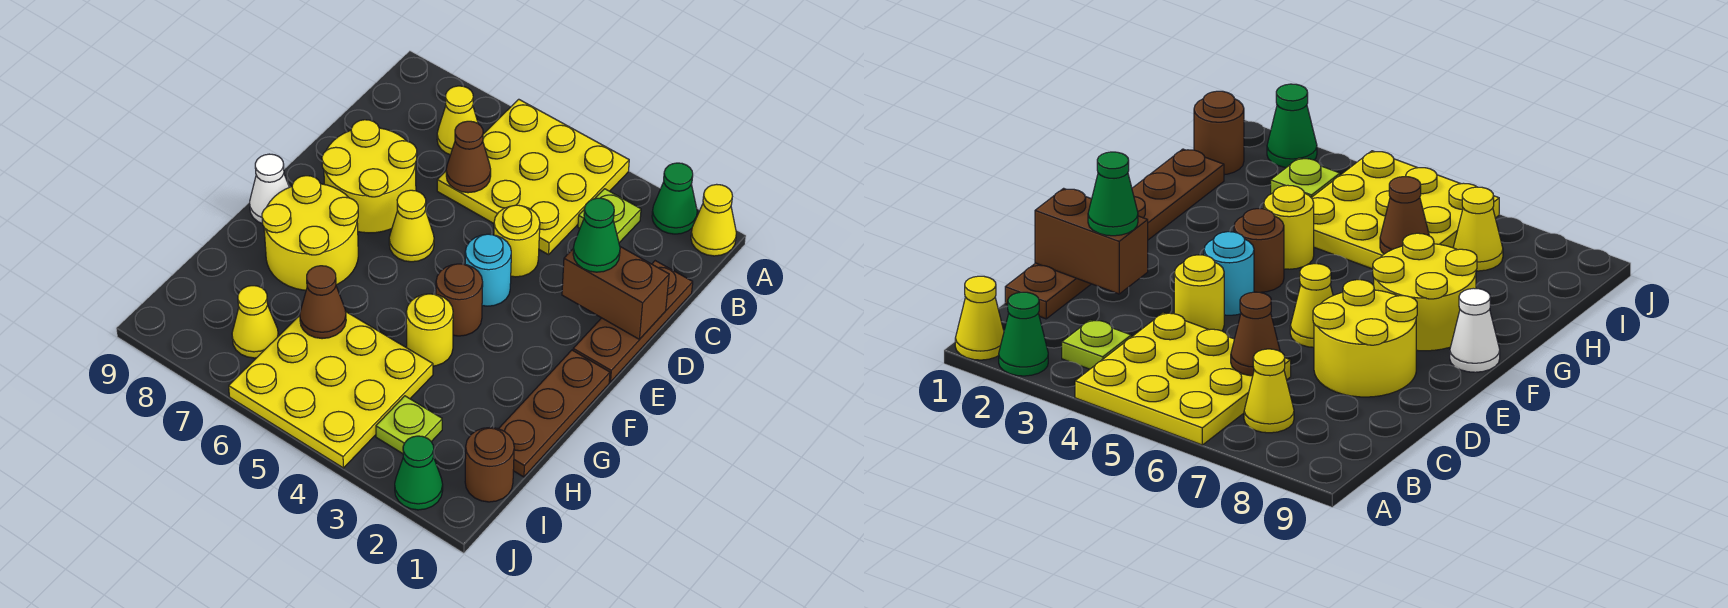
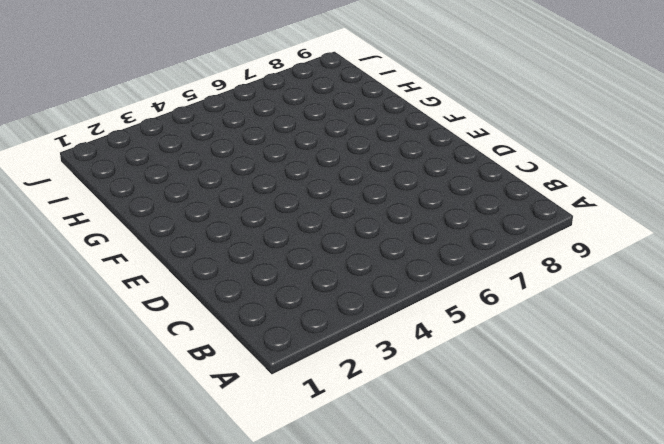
none -> yellow cone A1 level 1
none -> green cone A2 level 1
none -> yellow plate A4:C6 level 1

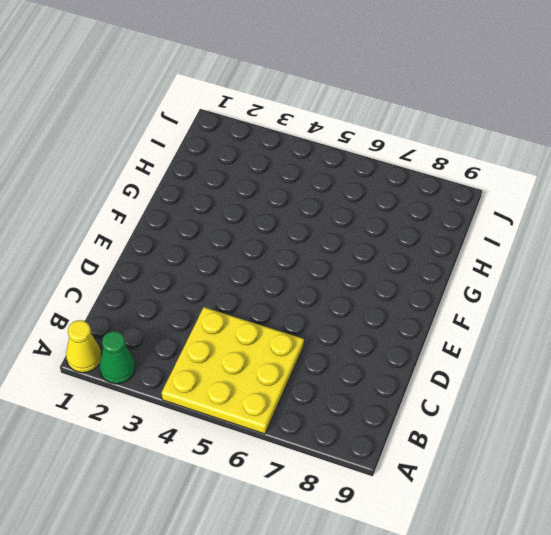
none -> lime plate B3 level 1
none -> yellow cone B7 level 1
none -> brown plate C1:E1 level 1

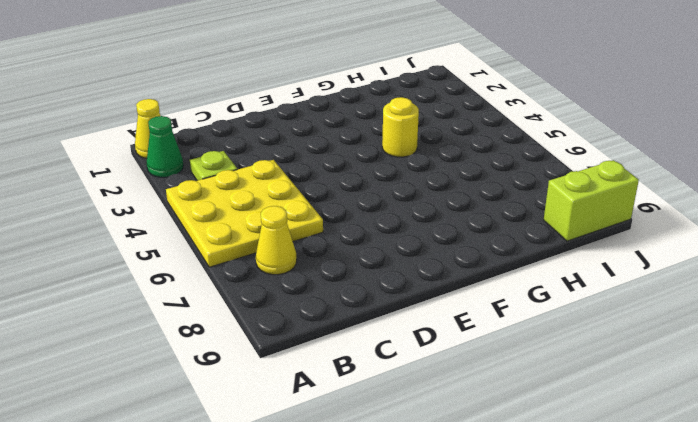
lime brick I9:J9 level 1 -> none
none -> brown plate C1:E1 level 1
none -> yellow round brick D4 level 1
none -> yellow round brick D7:E8 level 1

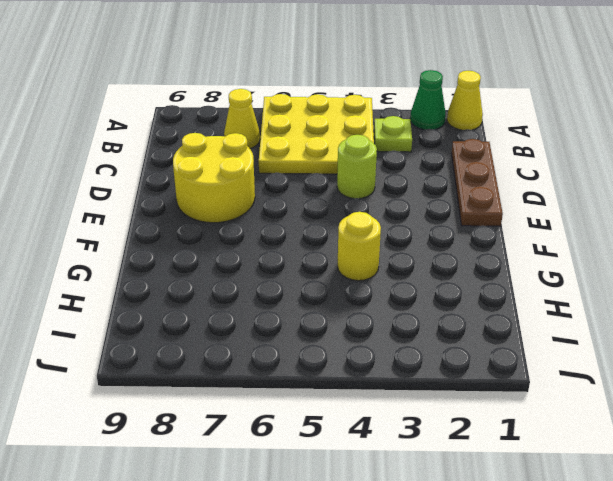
lime round brick D4 level 1 -> yellow round brick D4 level 1
none -> cyan round brick E4 level 1
none -> yellow cone E6 level 1
none -> brown plate F1:H1 level 1

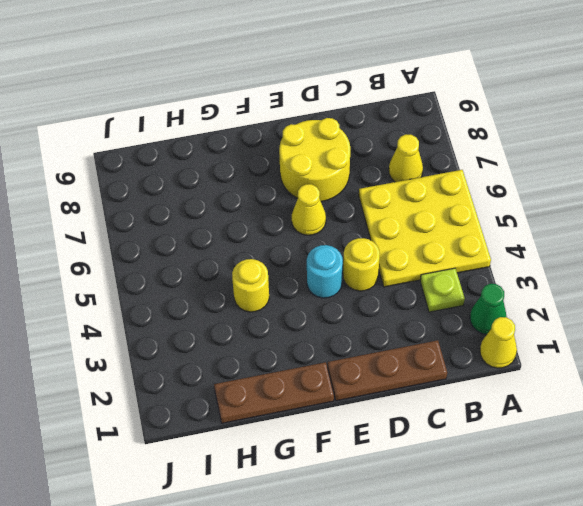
none -> brown round brick F4 level 1
none -> yellow round brick F7:G8 level 1
none -> white cone F9 level 1

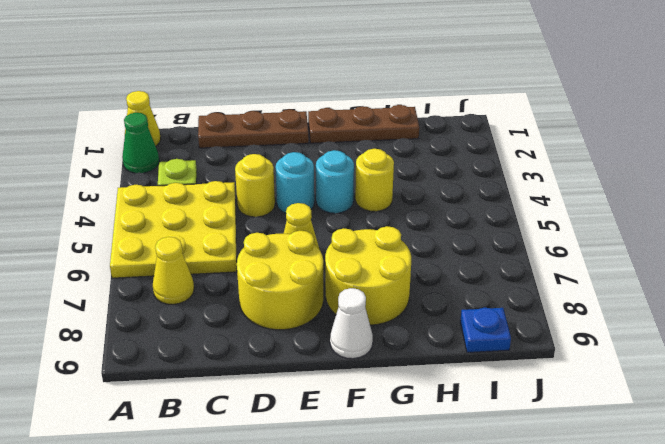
cyan round brick F4 level 1 -> brown round brick F4 level 1
blue plate I9 level 1 -> none
none -> yellow plate H4:J6 level 1
none -> brown round brick I1 level 1
none -> lime plate I3 level 1

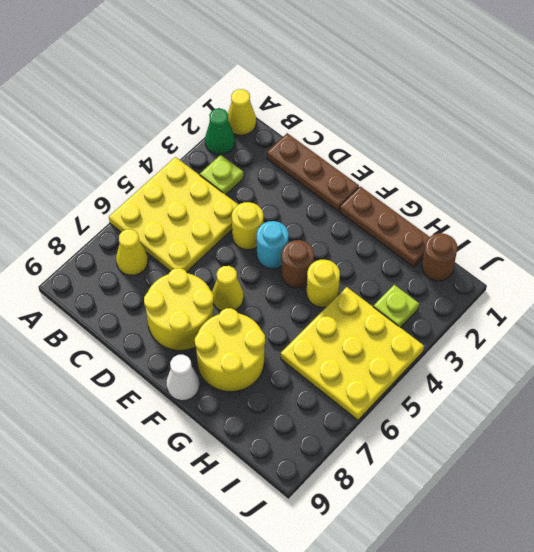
none -> yellow cone I7 level 1
none -> green cone J2 level 1
none -> brown cone C6 level 2

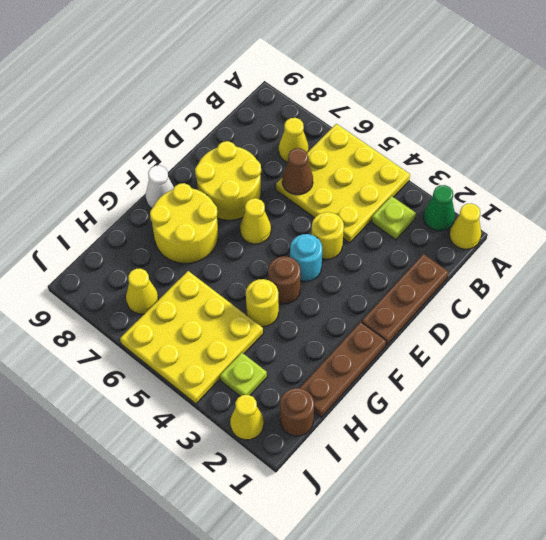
yellow cone J2 level 1 -> green cone J2 level 1
none -> brown brick D1:D2 level 2
none -> brown cone H6 level 2
none -> green cone D2 level 3

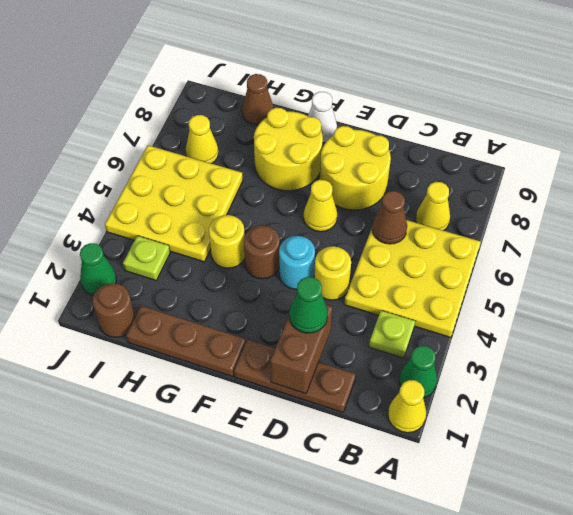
brown cone H9 level 1 -> brown cone H6 level 2

